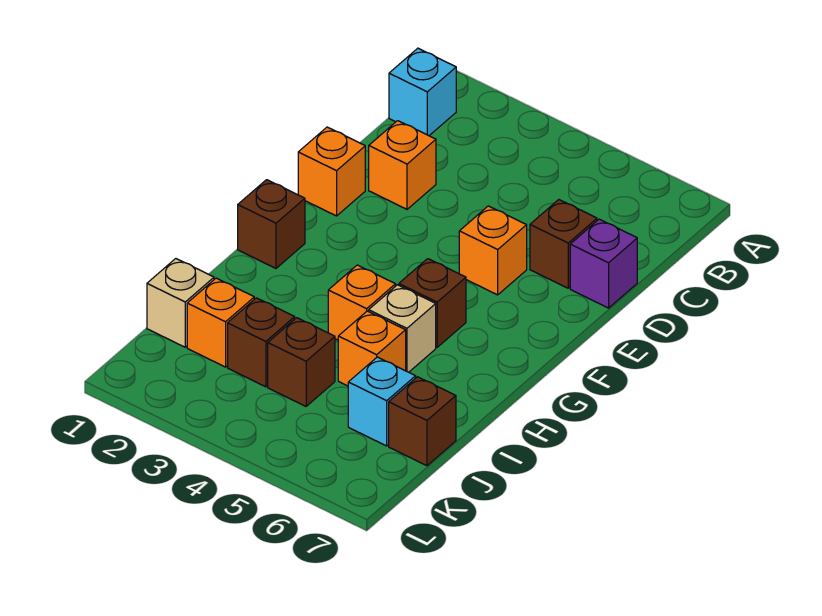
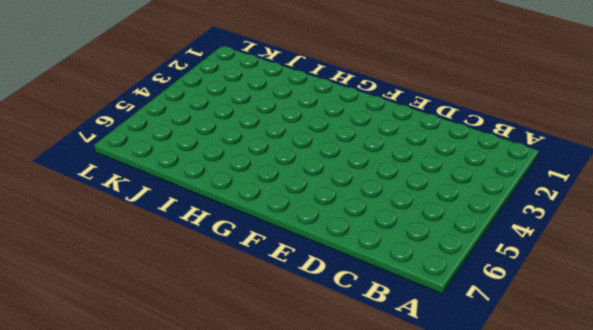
none -> cyan brick B1 level 1
none -> orange brick D2 level 1
none -> brown brick D6 level 1

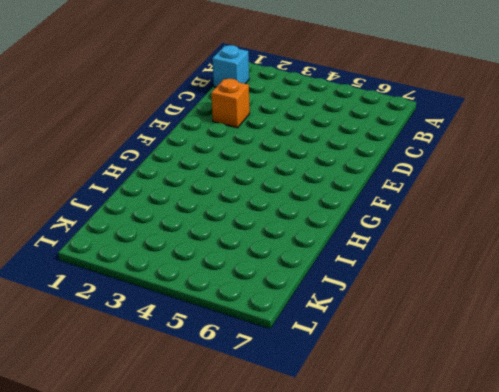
none -> brown brick D6 level 1
none -> purple brick D7 level 1
none -> orange brick E1 level 1

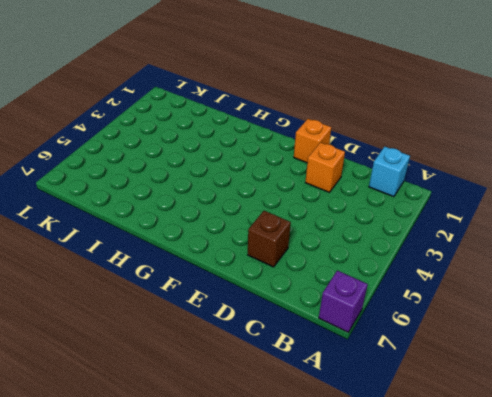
purple brick A7 level 1 -> purple brick D7 level 1
none -> orange brick E5 level 1
none -> brown brick G1 level 1
none -> brown brick G5 level 1

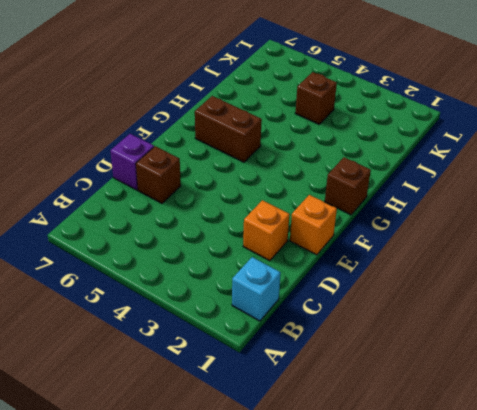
brown brick G5:G6 level 1 -> brown brick G5 level 1
none -> orange brick E5 level 1
none -> orange brick H4 level 1
none -> tan brick H5 level 1

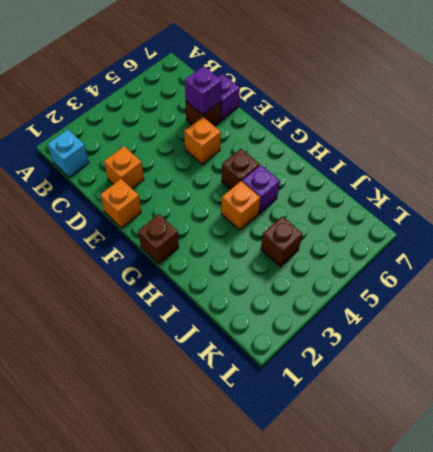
purple brick D6 level 2 -> none
purple brick H5 level 1 -> tan brick H5 level 1
none -> orange brick I5 level 1
none -> tan brick J1 level 1
none -> orange brick J2 level 1

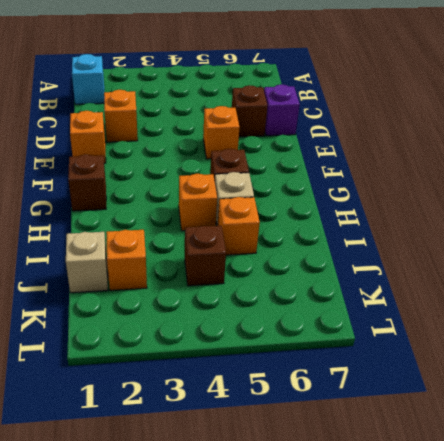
none -> brown brick J3 level 1
none -> cyan brick J6 level 1
none -> brown brick J7 level 1

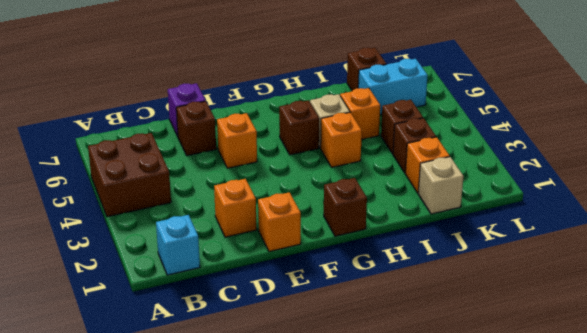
brown brick A4:B5 level 1 -> none
cyan brick J6:K6 level 1 -> cyan brick J6 level 1

